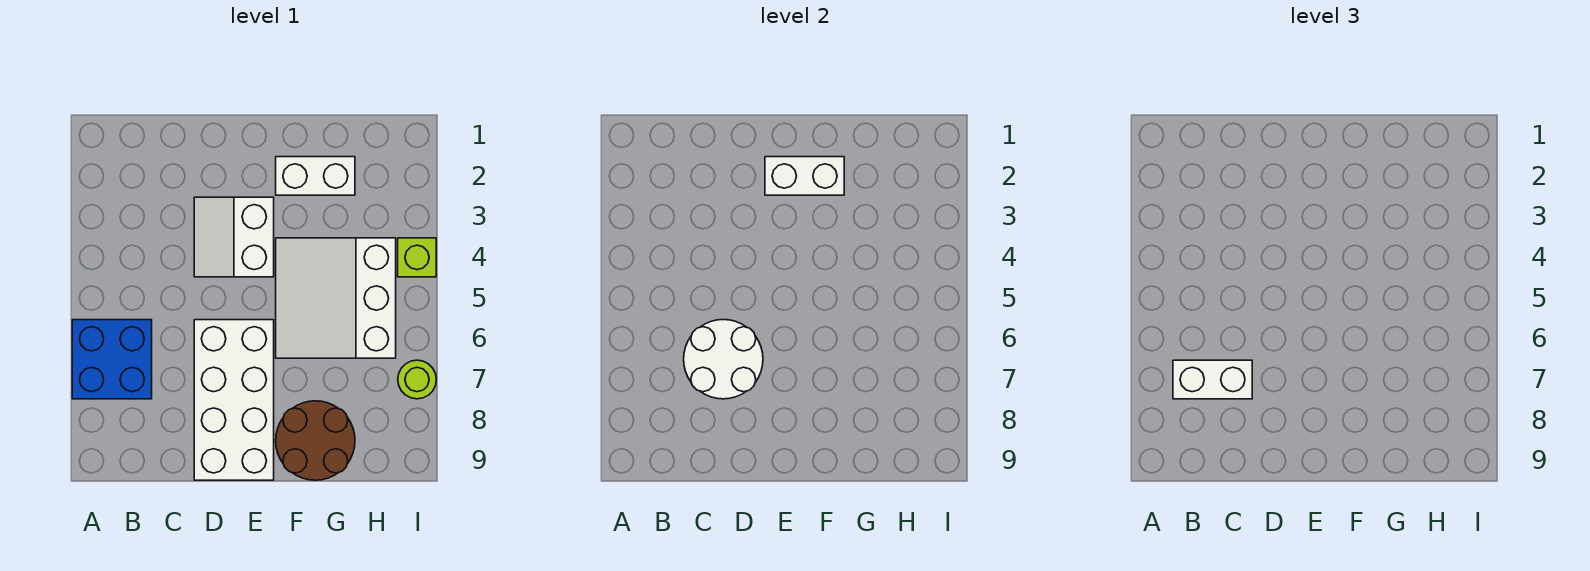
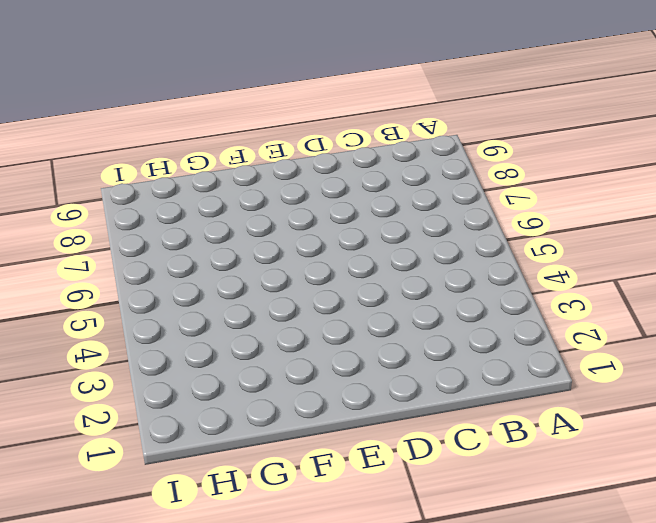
none -> blue brick A6:B7 level 1
none -> white slope D3:E4 level 1 top E

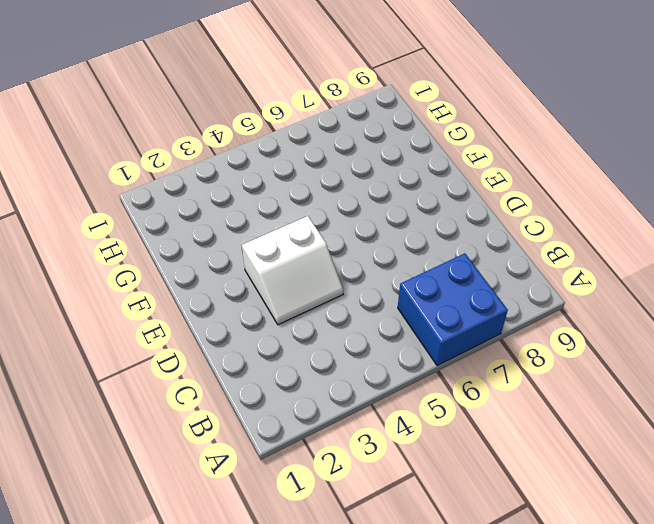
none -> white brick D6:E9 level 1
none -> white brick F2:G2 level 1

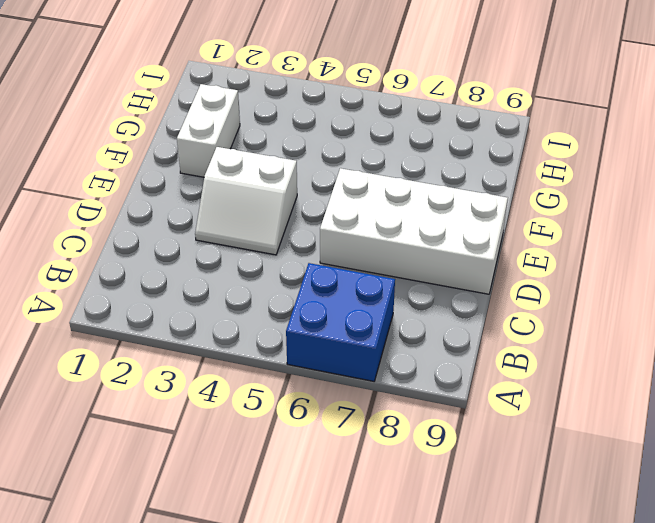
none -> white slope F4:H6 level 1 top H
none -> brown round brick F8:G9 level 1

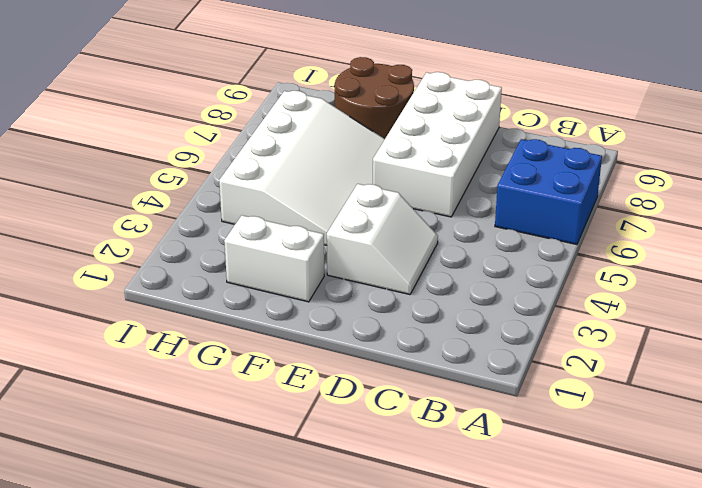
white slope F4:H7 level 1 top H -> white slope F4:H6 level 1 top H
none -> lime brick I4 level 1
none -> lime round brick I7 level 1

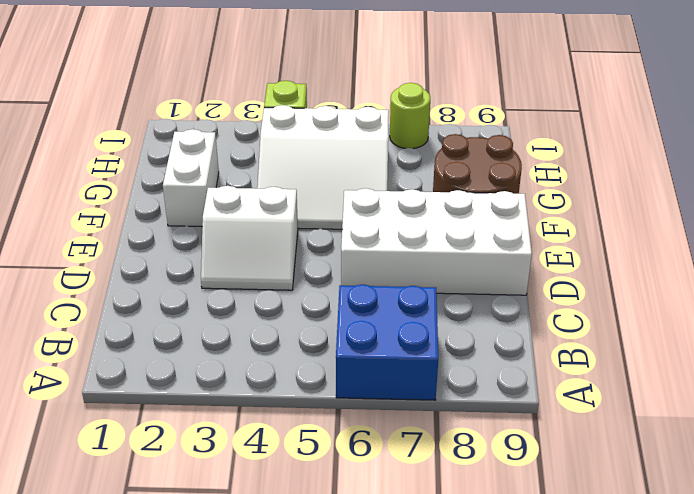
none -> white round brick C6:D7 level 2
none -> white brick E2:F2 level 2

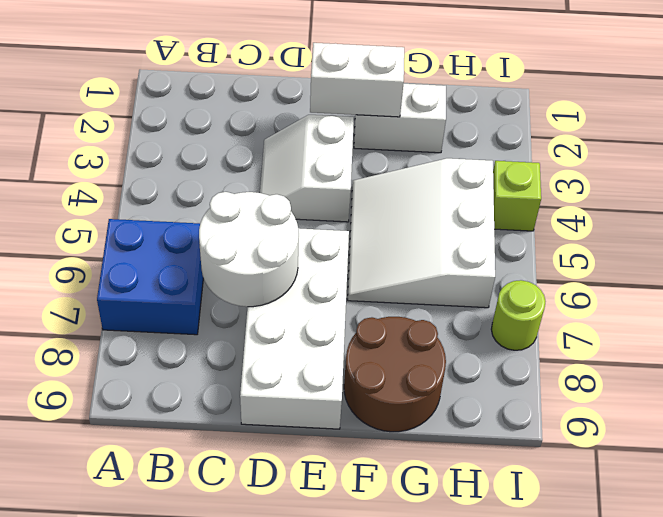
none -> white brick B7:C7 level 3

